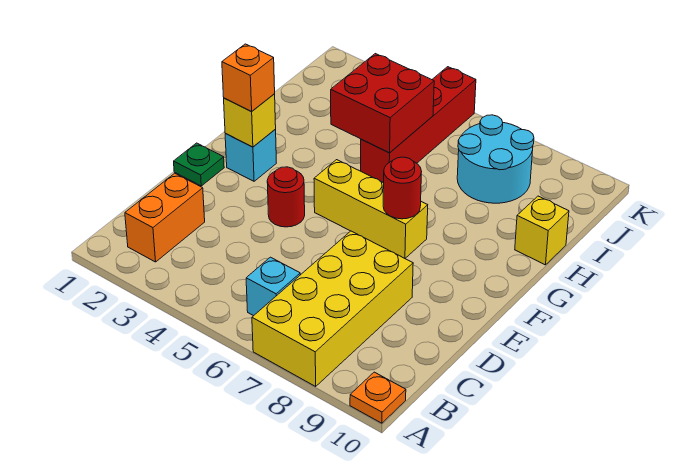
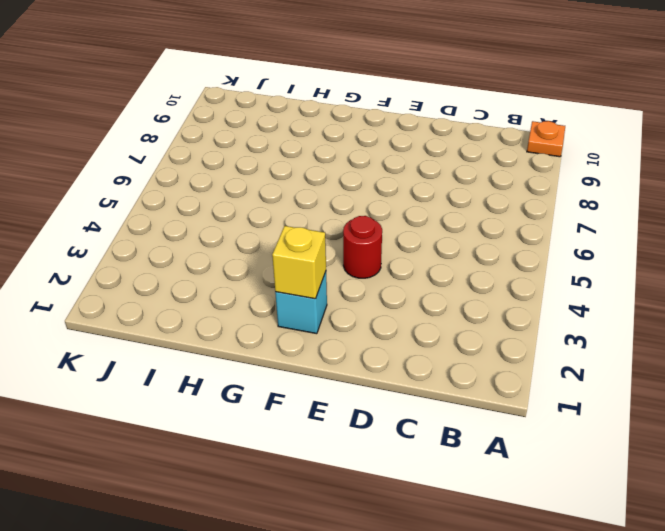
none -> yellow brick A7:D8 level 1
none -> orange brick B2:C2 level 1
none -> cyan brick B6 level 1

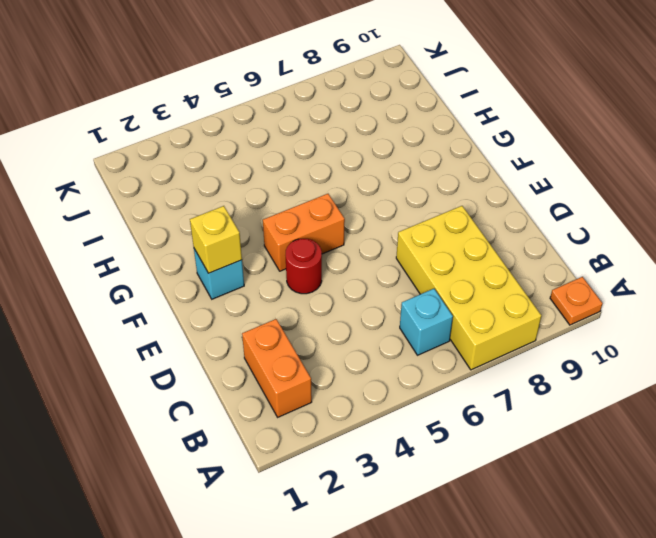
orange brick F4:F5 level 1 -> yellow brick F5:F7 level 1
none -> green plate E1 level 1
none -> red brick H5:K5 level 1
none -> yellow brick H10 level 1

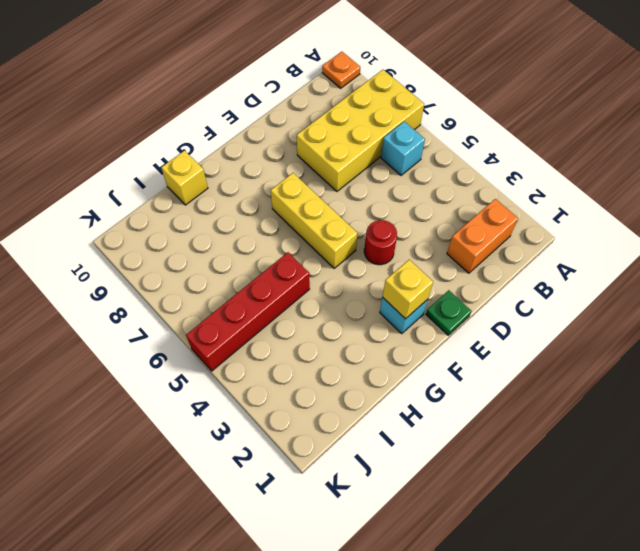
none -> cyan round brick I7:J8 level 1
none -> red round brick F7 level 2
none -> red brick H4:I5 level 2

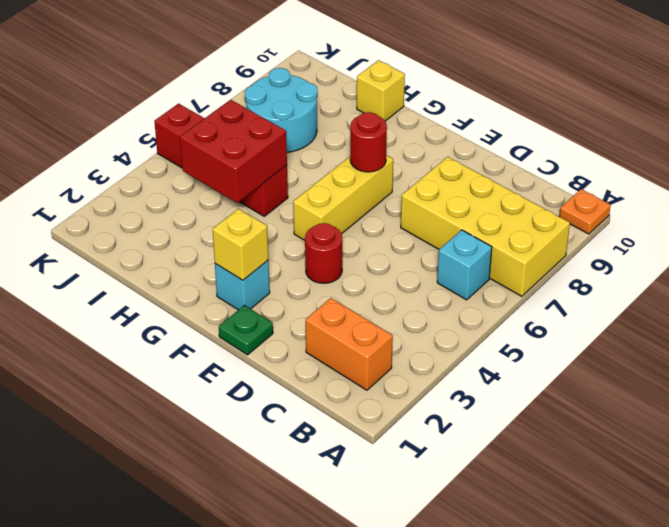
none -> orange brick F2 level 3

